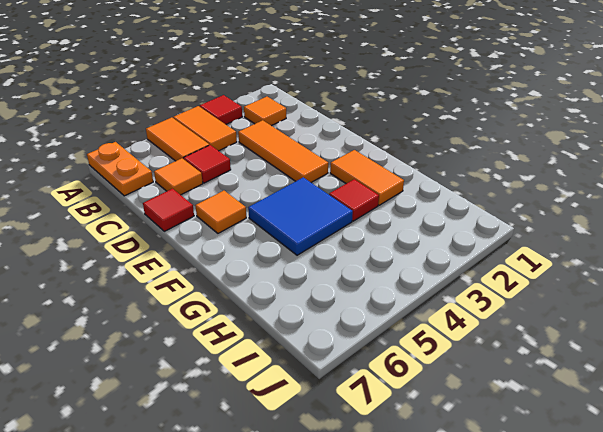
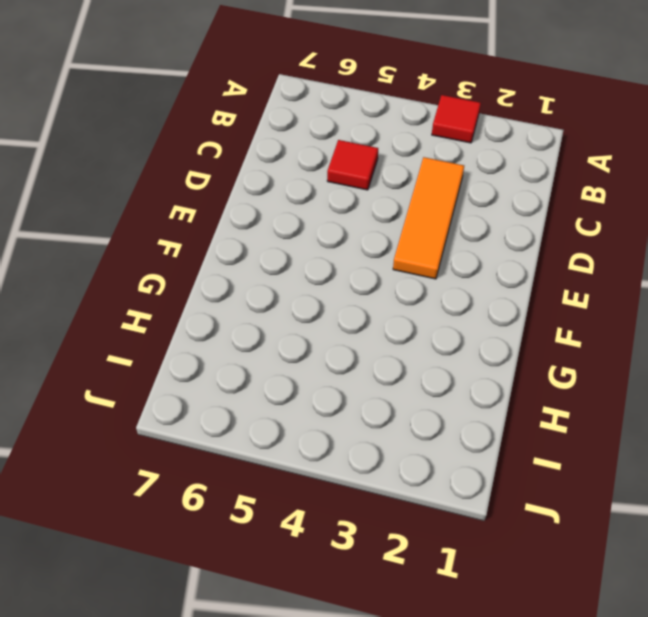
none -> orange tile A4:B4 level 1
none -> orange tile A5:B5 level 1
none -> orange plate A7:B7 level 1

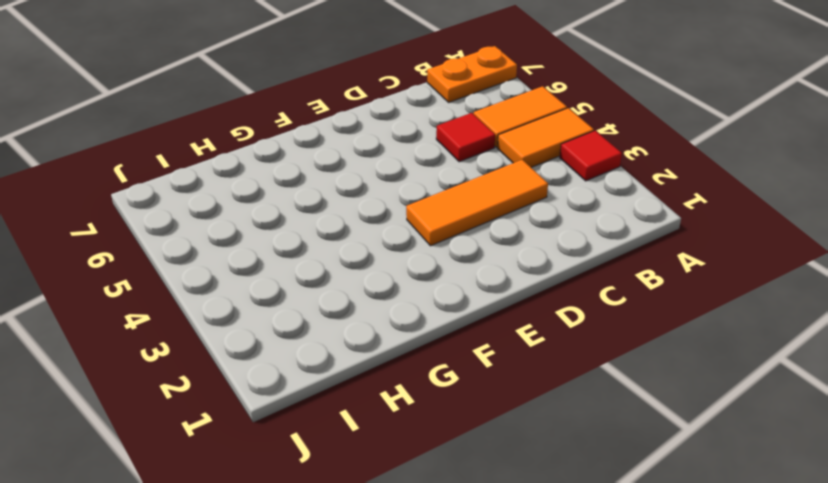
none -> orange tile B2 level 1
none -> orange tile C6 level 1
none -> red tile D7 level 1

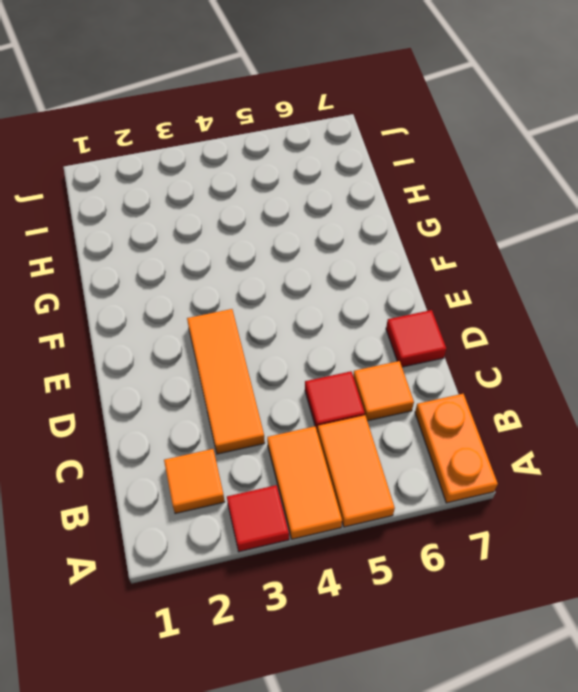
none -> orange tile E6 level 1
none -> orange tile F2:G2 level 1
none -> blue tile F4:G5 level 1

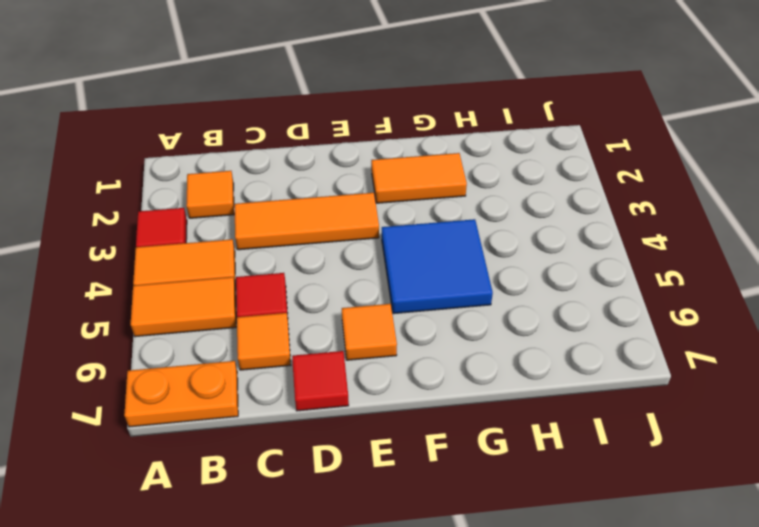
none -> red tile G3 level 1

